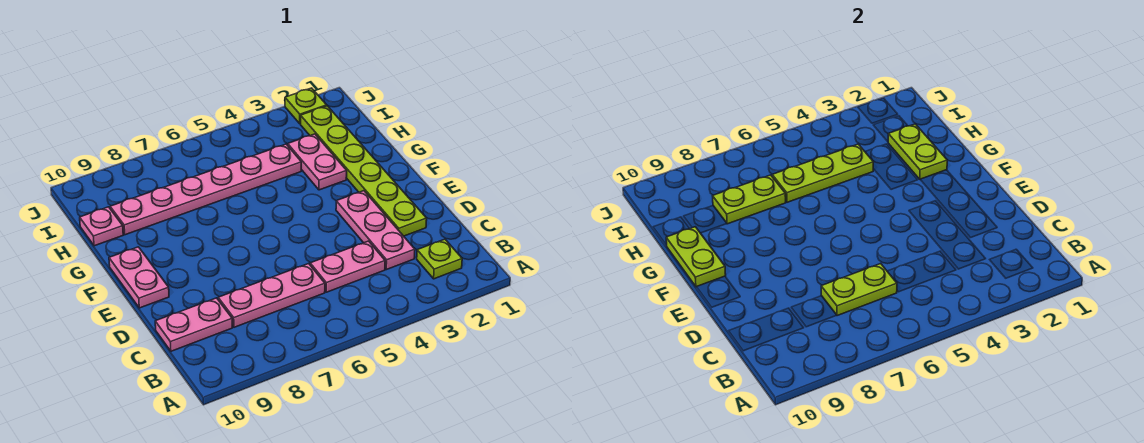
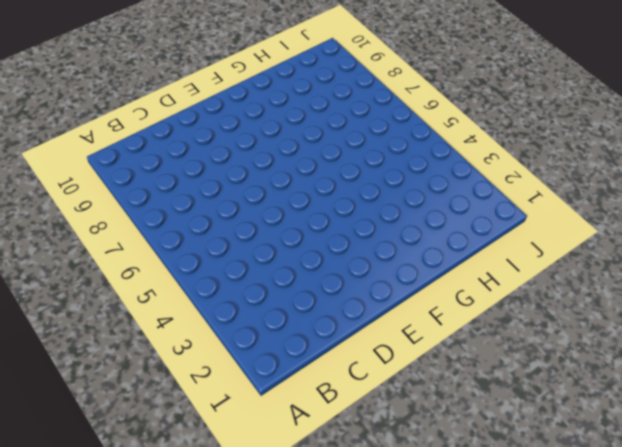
none -> lime plate B2 level 1
none -> pink plate C3:E3 level 1
none -> pink plate C4:C5 level 1

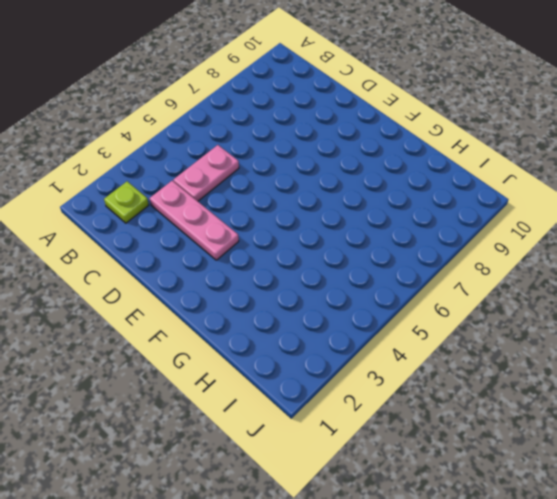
none -> pink plate C6:C8 level 1
none -> pink plate C9:C10 level 1
none -> lime plate D2:I2 level 1

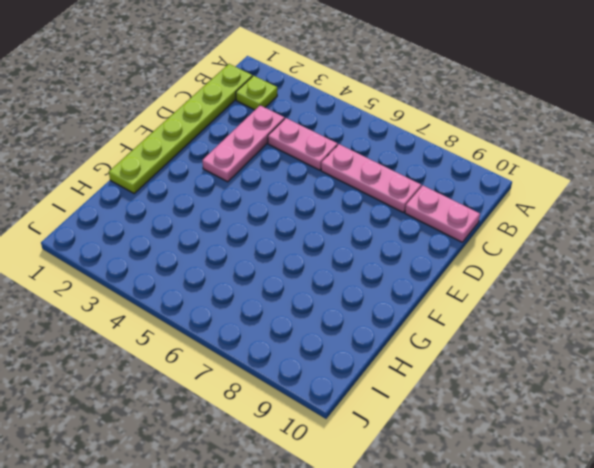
lime plate B1:G1 level 1 -> lime plate D2:I2 level 1
none -> pink plate E10:F10 level 1
none -> pink plate G3:H3 level 1
none -> pink plate H4:H9 level 1

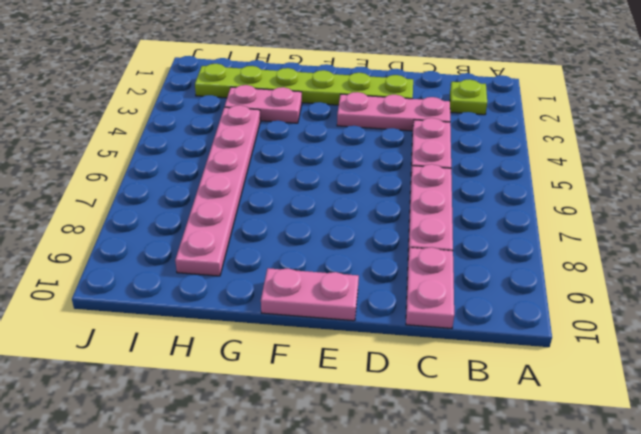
none -> pink plate H10 level 1
none -> lime plate J2 level 1
none -> lime plate C6:C7 level 2

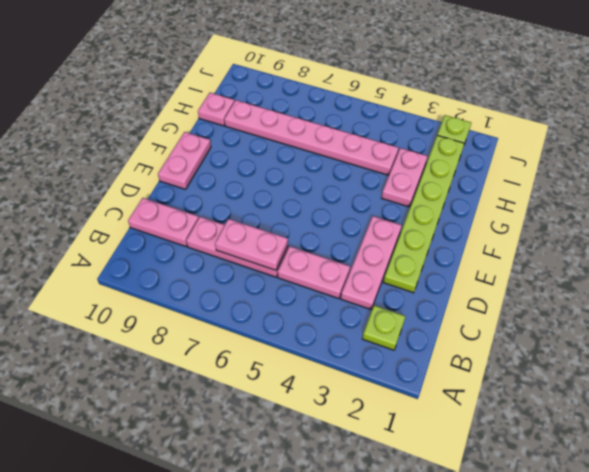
pink plate C6:C7 level 2 -> lime plate C6:C7 level 2
none -> lime plate F10:G10 level 2
none -> lime plate G2:H2 level 2
none -> lime plate H4:H6 level 2

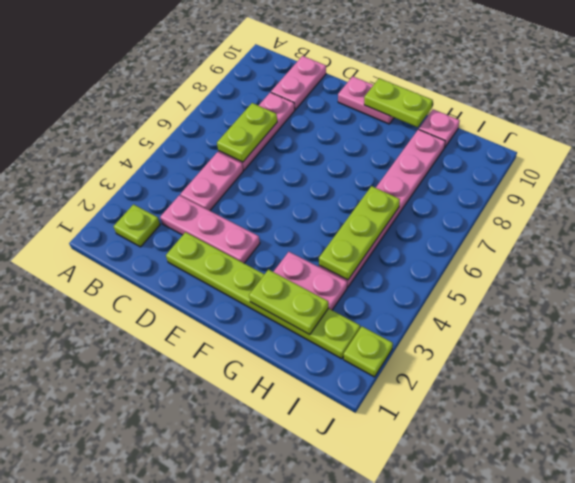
none -> lime plate H7:H8 level 2

